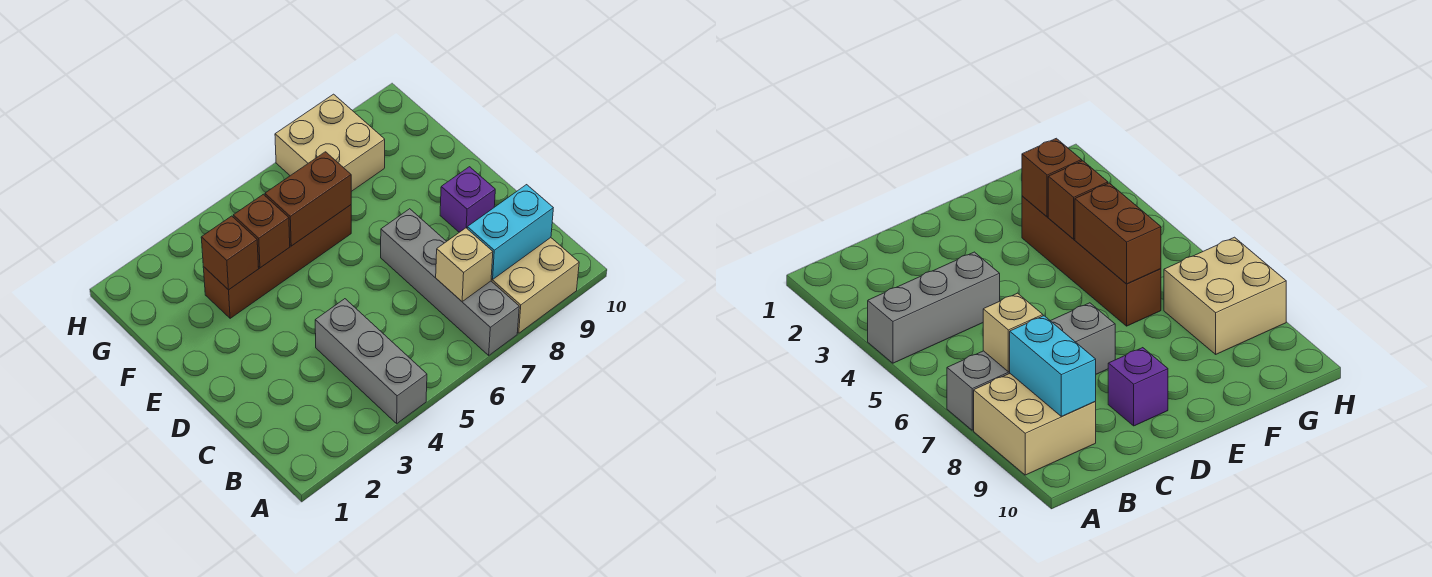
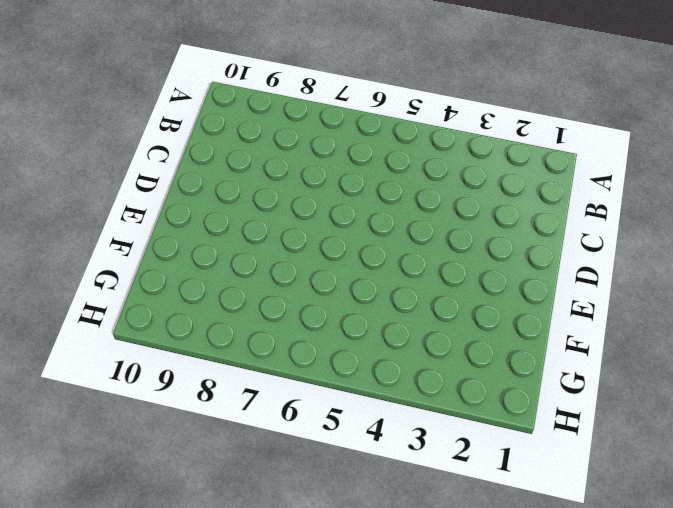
none -> grey brick A4:C4 level 1
none -> grey brick A7:D7 level 1

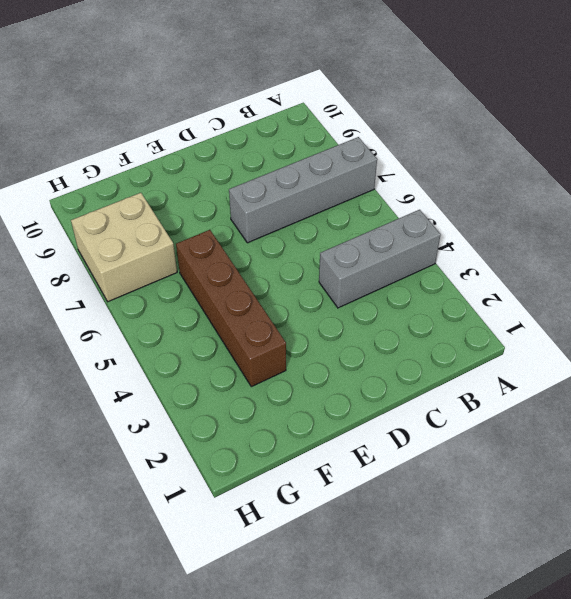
none -> tan brick A8:B9 level 1
none -> purple brick D9 level 1

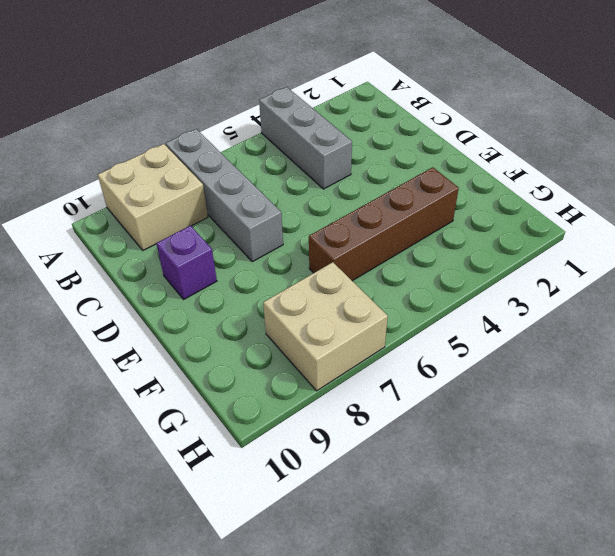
none -> tan brick B7 level 2
none -> cyan brick B8:B9 level 2

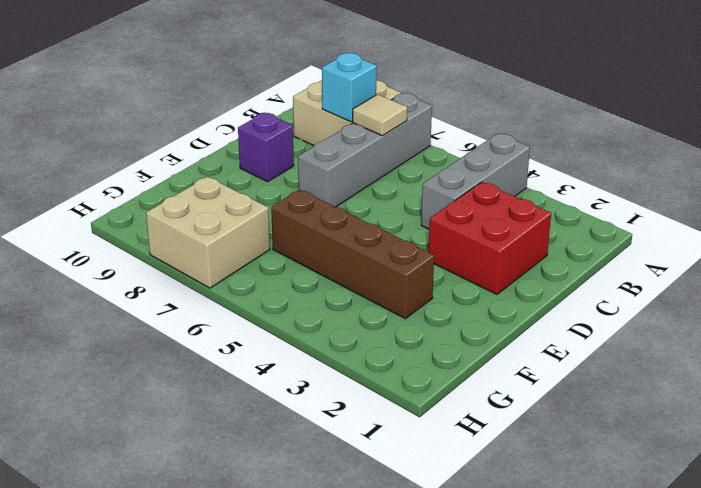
tan tile B7 level 2 -> tan brick B7 level 2
cyan brick B8 level 2 -> cyan brick B8:B9 level 2
red brick C2:D3 level 1 -> none
none -> brown brick F3 level 2
none -> brown brick F4 level 2

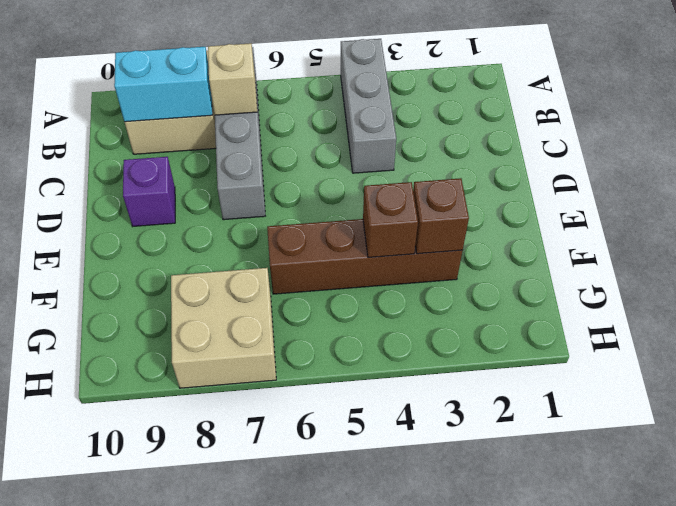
none -> brown brick F5:F6 level 2

